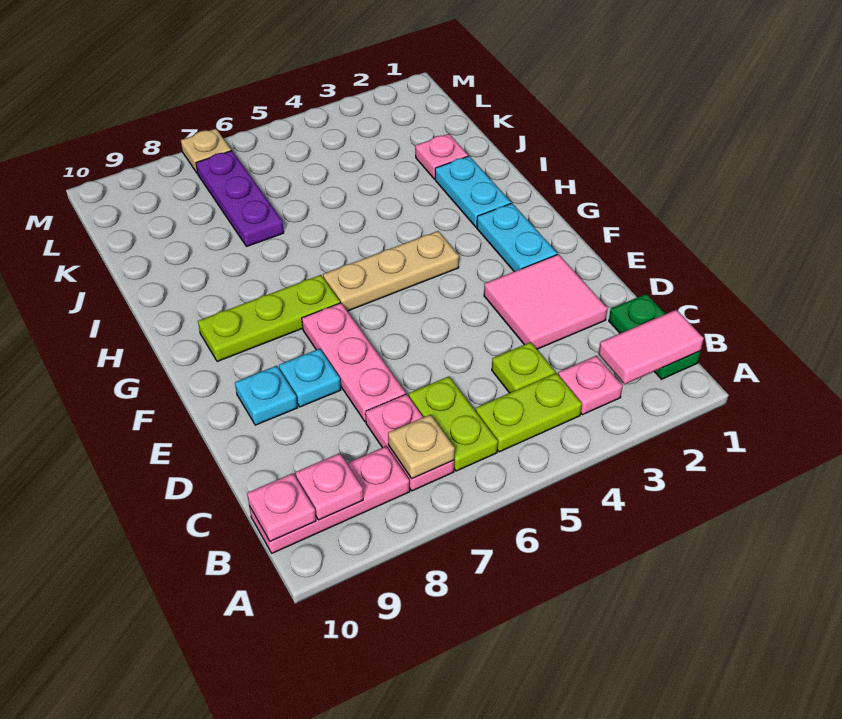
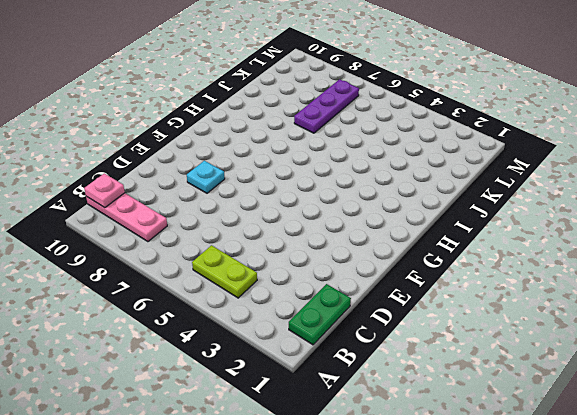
none -> pink plate B3 level 1
none -> lime plate B6:C6 level 1
none -> pink plate B7:C7 level 1

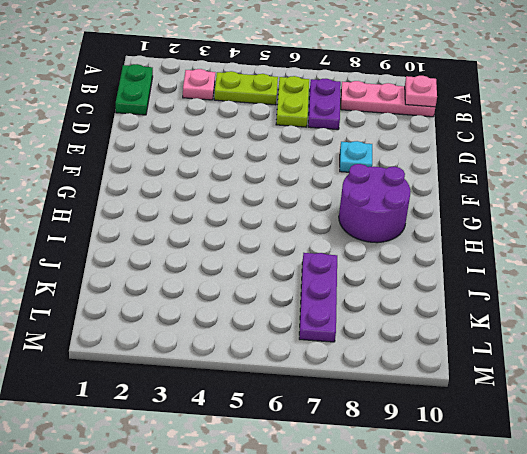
purple plate B7:C7 level 1 -> pink plate B7:C7 level 1
purple round brick G8:H9 level 1 -> lime plate G7:G9 level 1
none -> lime plate C4 level 1
none -> pink tile D2:E3 level 1
none -> pink plate D7:F7 level 1

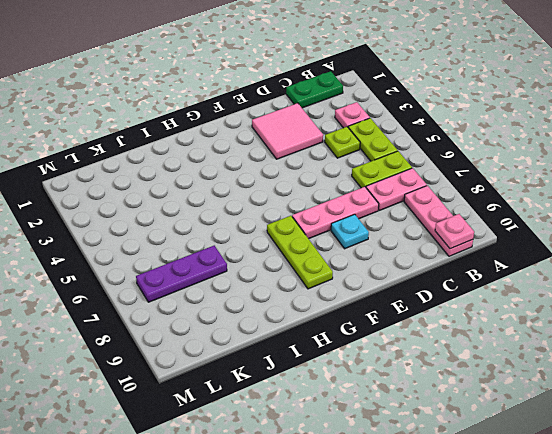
none -> cyan plate E9 level 1
none -> cyan plate F2:G2 level 1
none -> tan plate G4:G6 level 1

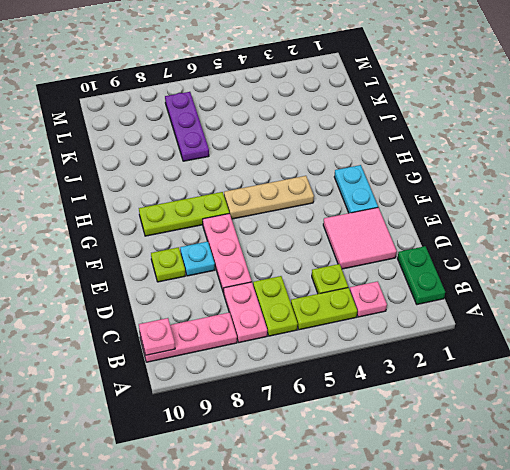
lime plate E9 level 1 -> cyan plate E9 level 1
none -> cyan plate H2:I2 level 1
none -> pink plate J2 level 1
none -> tan plate M7 level 1

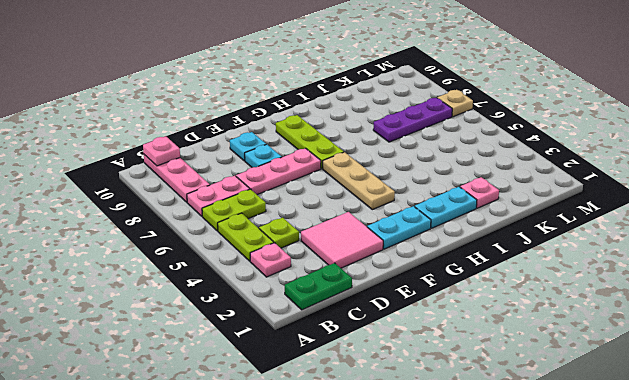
none -> pink tile B1:B2 level 2
none -> tan plate B7 level 2
none -> pink plate B9 level 2

